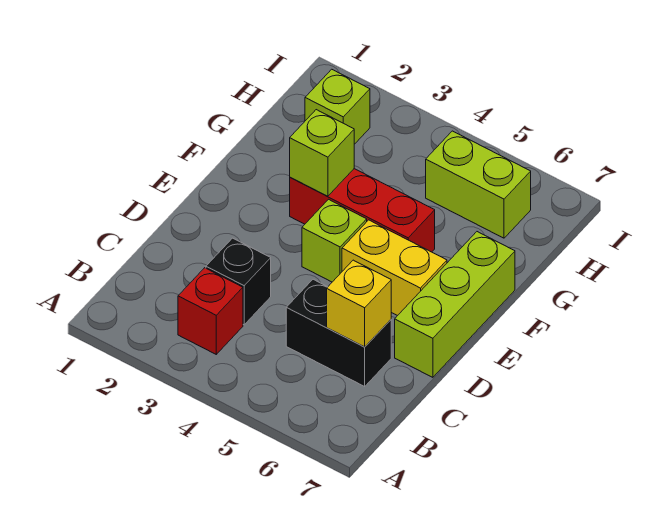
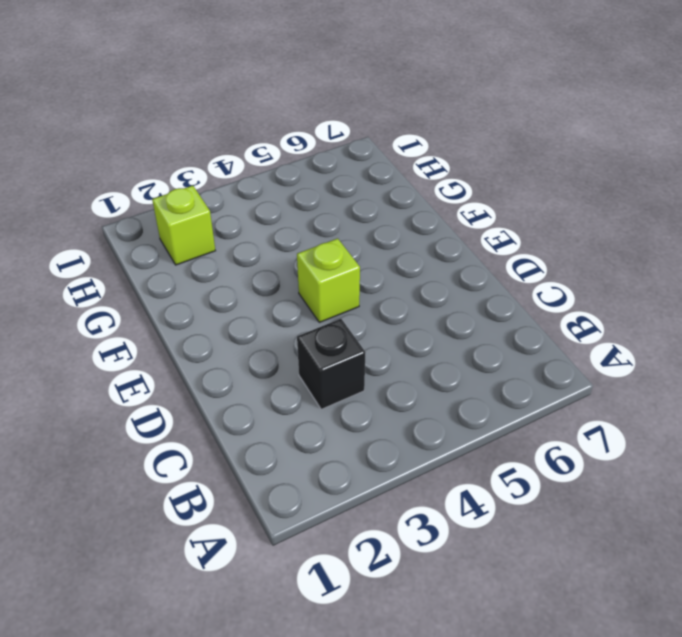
none -> red brick B3 level 1
none -> black brick C5:C6 level 1

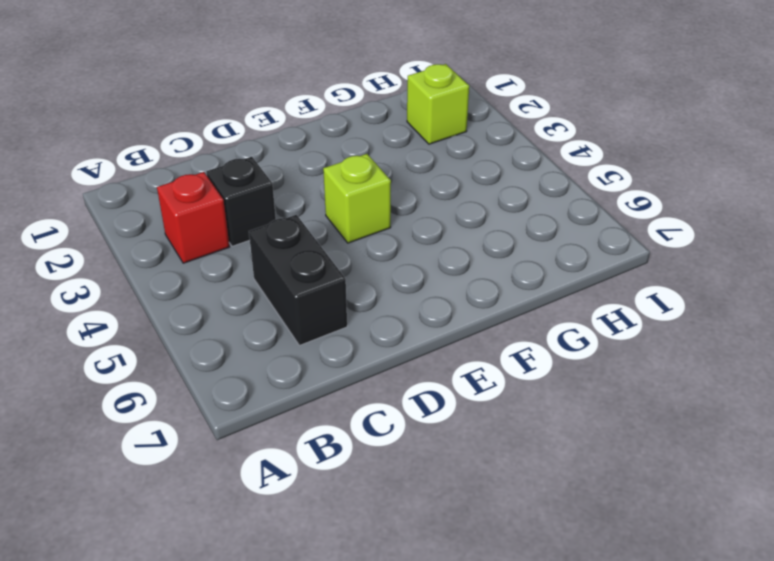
none -> lime brick D7:F7 level 1
none -> yellow brick E5:E6 level 1

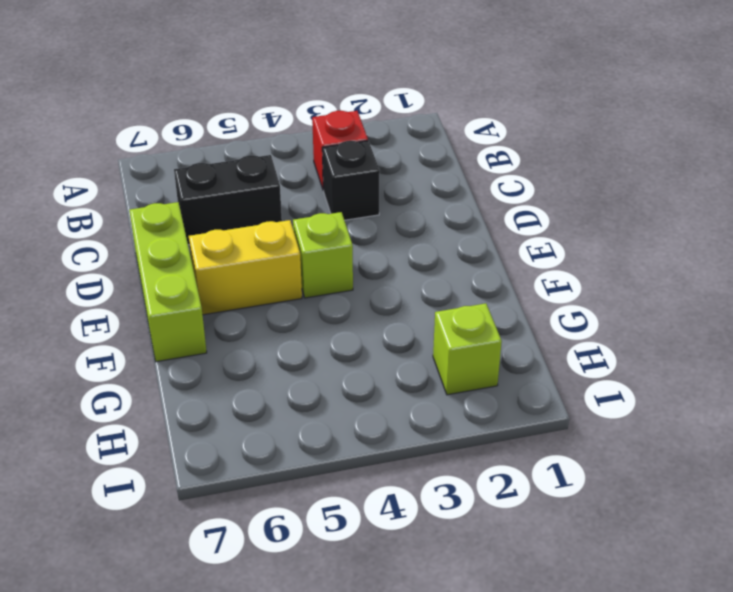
none -> red brick F3:F5 level 1
none -> lime brick H5:H6 level 1

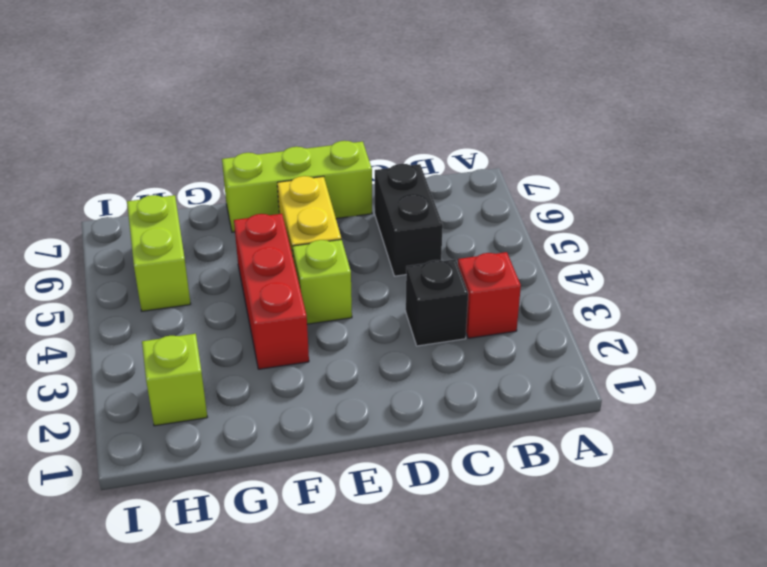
none -> yellow brick C6 level 2
none -> lime brick F3 level 2

